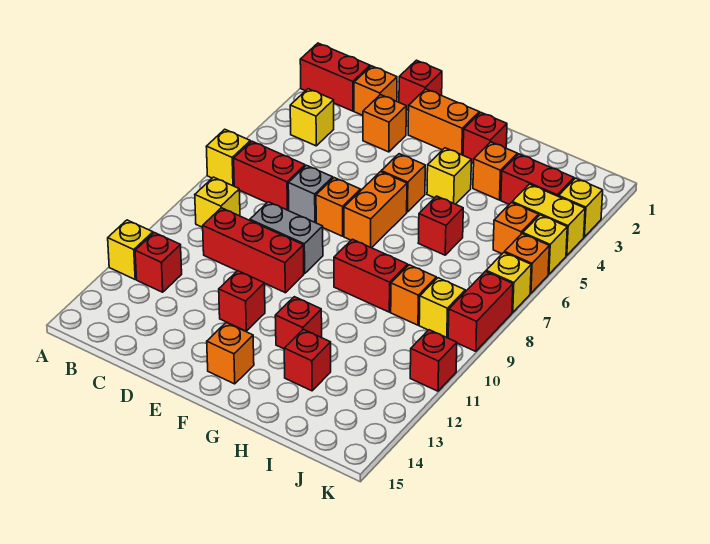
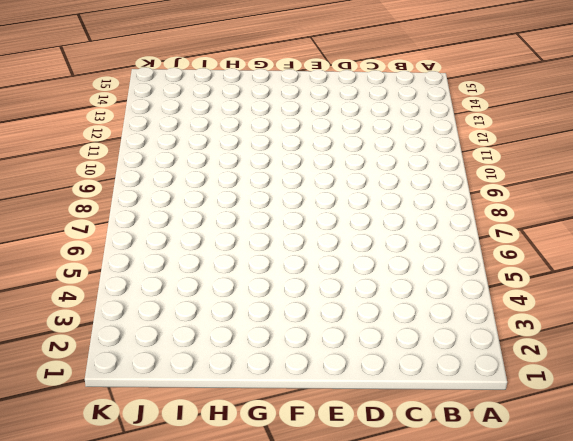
none -> red brick A2:B2 level 1
none -> yellow brick A7 level 1
none -> yellow brick A12 level 1
none -> yellow brick B4 level 1

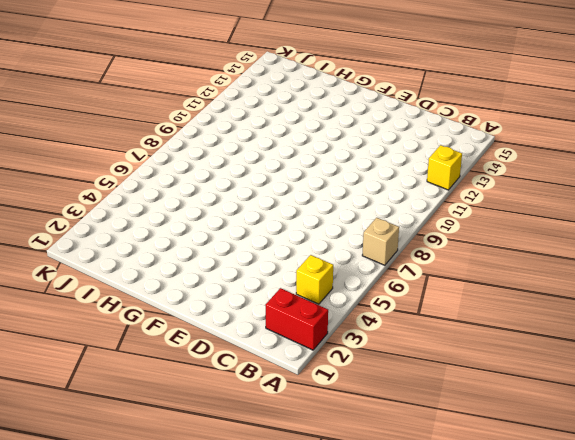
tan brick A7 level 1 -> yellow brick A7 level 1
none -> red brick B7:C7 level 1
none -> yellow brick B9 level 1
none -> red brick B12 level 1
none -> orange brick C2 level 1

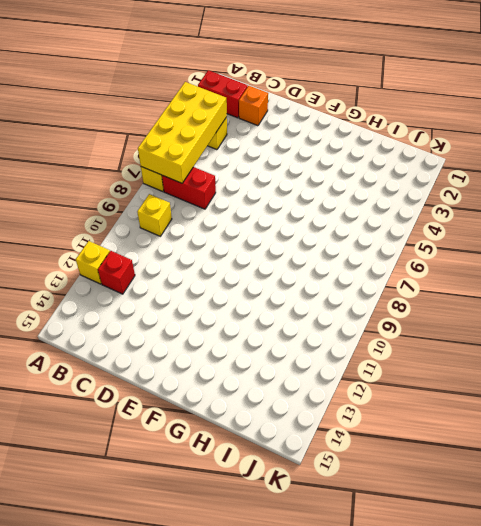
yellow brick A4:B7 level 2 -> none
none -> red brick C10:E10 level 1
none -> red brick D1 level 1
none -> orange brick D3 level 1
none -> grey brick D7 level 1

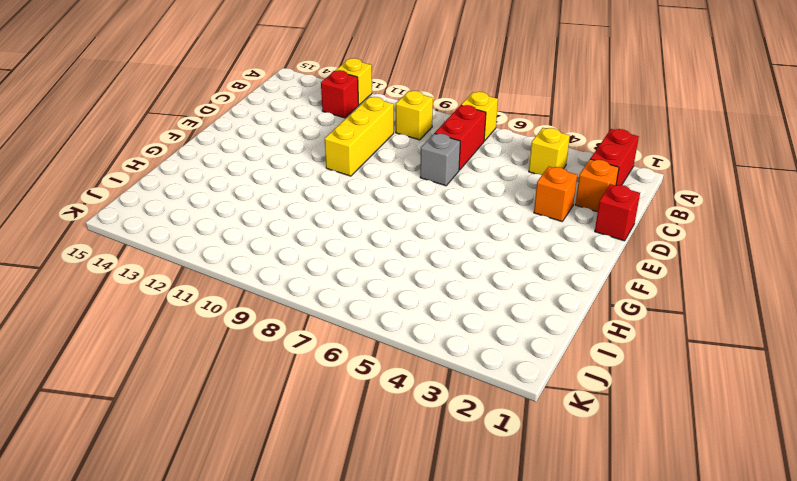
yellow brick C10:E10 level 1 -> red brick C10:E10 level 1
none -> grey brick D9:E9 level 1
none -> orange brick E2:F2 level 1
none -> orange brick E7 level 1
none -> red brick E12 level 1

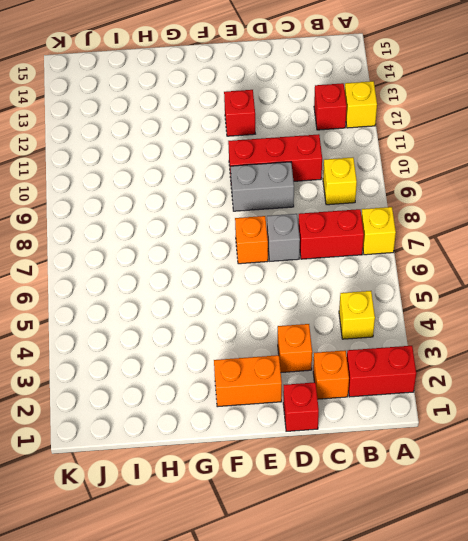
none -> orange brick F5 level 1
none -> orange brick F6:F7 level 1
none -> orange brick F14 level 1
none -> red brick G2 level 1

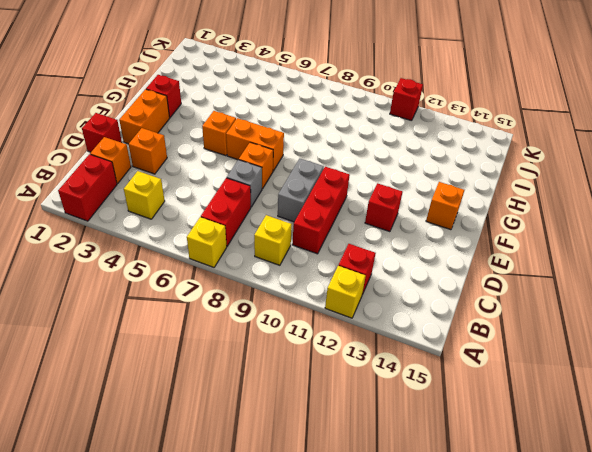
none -> yellow brick G4 level 1
none -> red brick G9:H9 level 1
none -> red brick G12 level 1
none -> orange brick H3 level 1

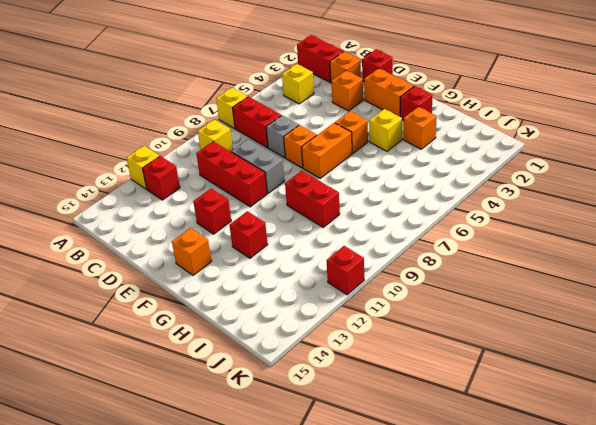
none -> red brick H6 level 1
none -> red brick H13 level 1
none -> red brick I3:J3 level 1
none -> orange brick I9 level 1

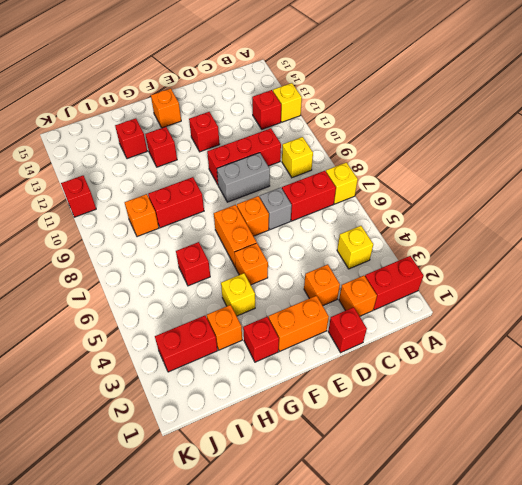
none -> yellow brick J4:K4 level 1
none -> orange brick J5 level 1
none -> yellow brick J9 level 1
none -> yellow brick K3 level 1

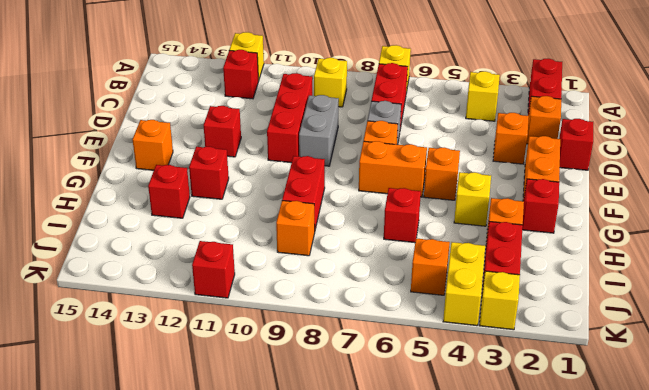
none -> yellow brick J9 level 1
none -> yellow brick K5 level 1
none -> orange brick K6 level 1
none -> yellow brick K7 level 1

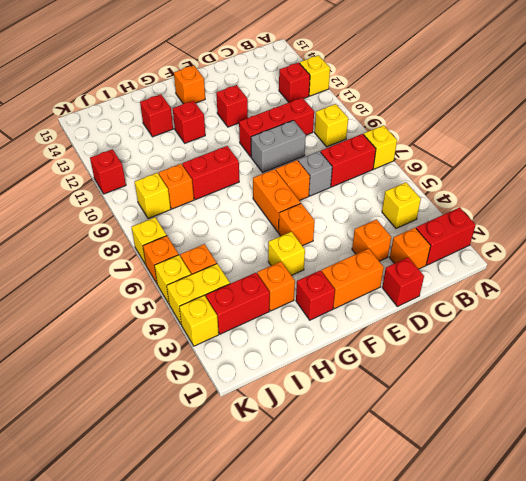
none -> red brick H6 level 1
none -> red brick K8:K9 level 1

